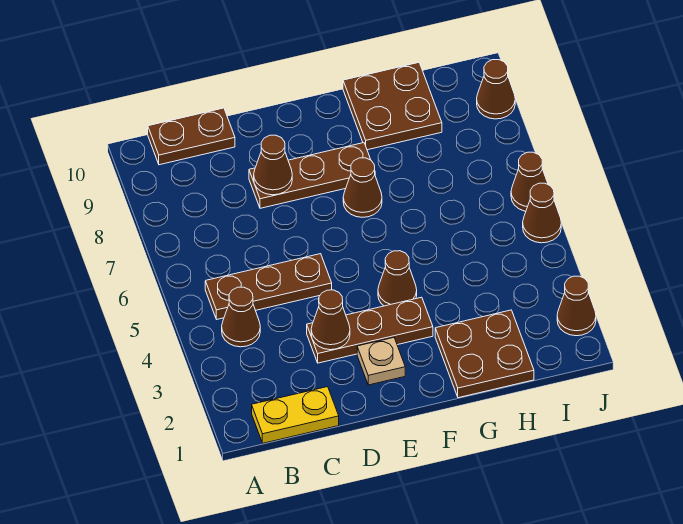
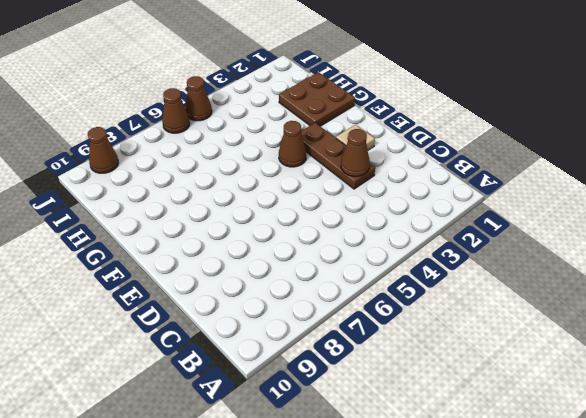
none -> yellow plate B1:C1 level 1
none -> brown cone B4 level 1
none -> brown plate B5:D5 level 1

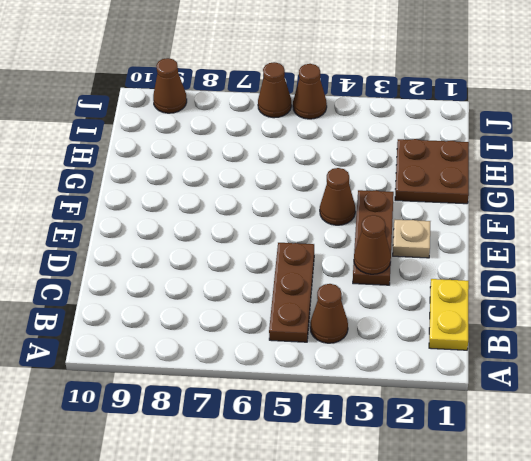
none -> brown plate B10:C10 level 1
none -> brown plate D8:F8 level 1
none -> brown cone F7 level 1

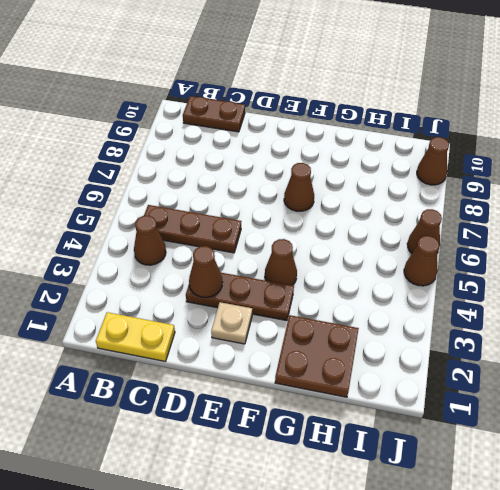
none -> brown plate D8:F8 level 1
none -> brown plate G9:H10 level 1
none -> brown cone J2 level 1

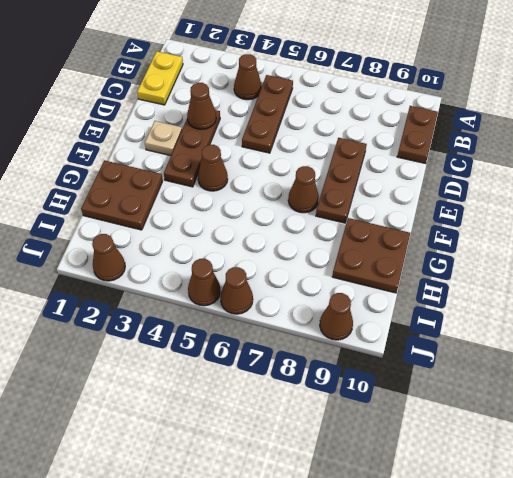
none -> brown cone D8 level 2

